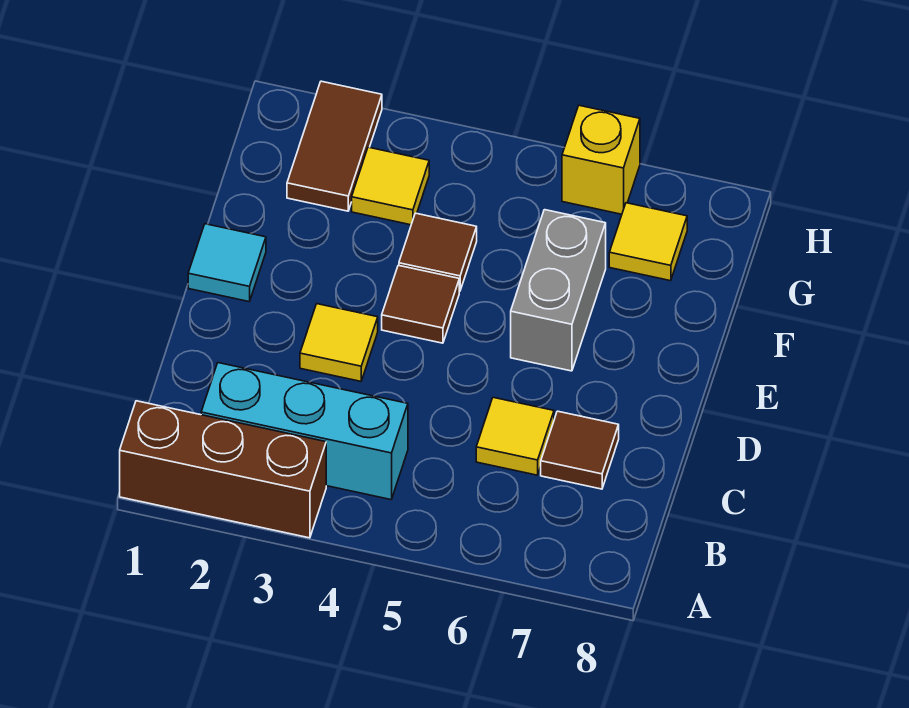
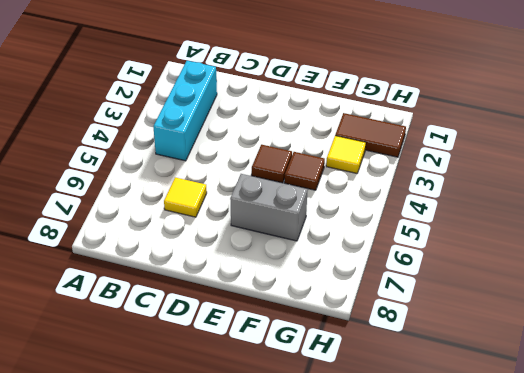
none -> brown brick A1:A3 level 1
none -> brown tile C7 level 1
none -> yellow tile D3 level 1

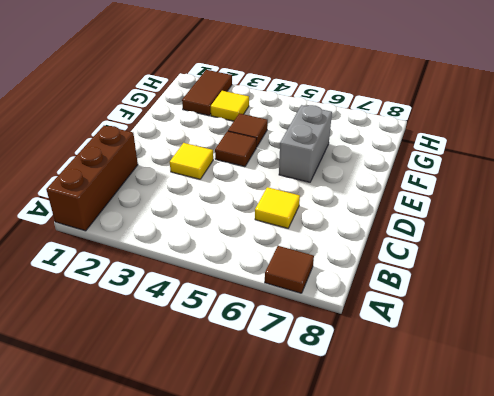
brown brick A1:C1 level 1 -> brown brick A1:A3 level 1
brown tile A7 level 1 -> brown tile C7 level 1
none -> cyan brick B2:B4 level 1
none -> cyan tile E1 level 1
none -> yellow tile G7 level 1

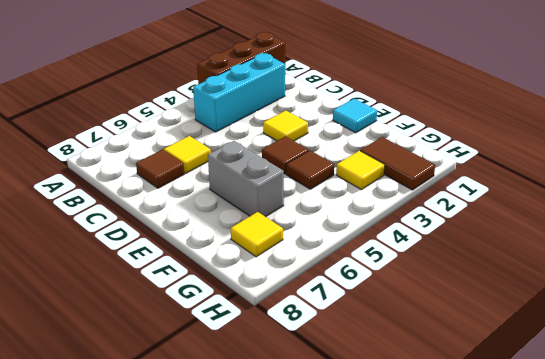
none -> yellow brick H6 level 1

